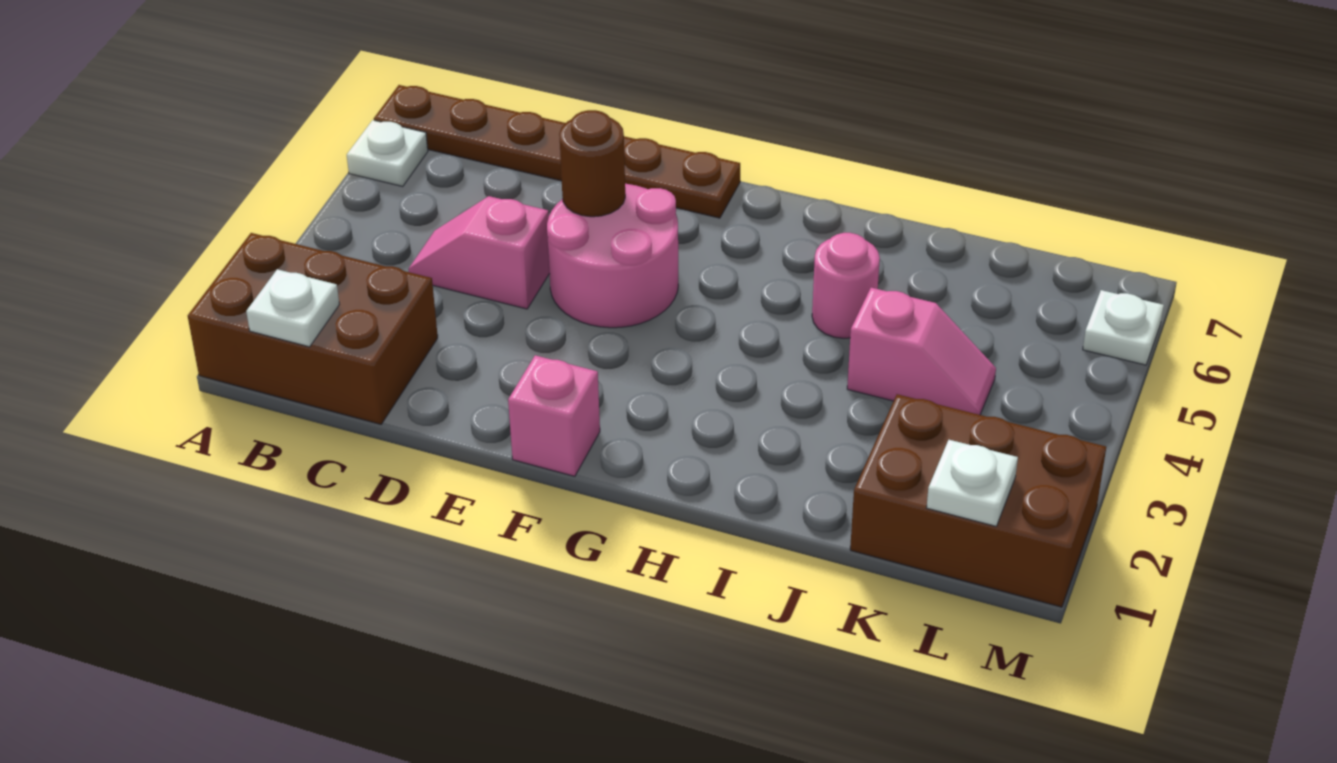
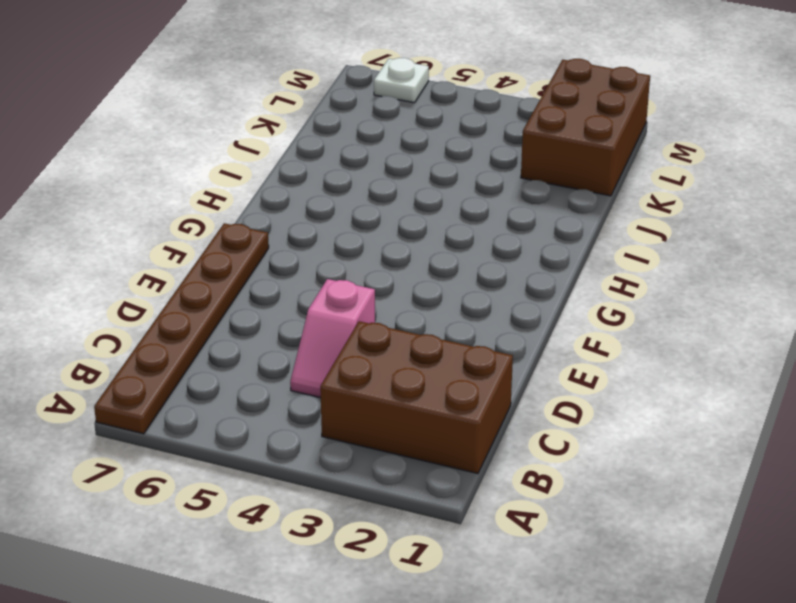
brown brick B1:C3 level 1 -> brown brick A1:C2 level 1
none -> white plate A6 level 1
none -> pink round brick E4:F5 level 1
none -> pink brick F1 level 1

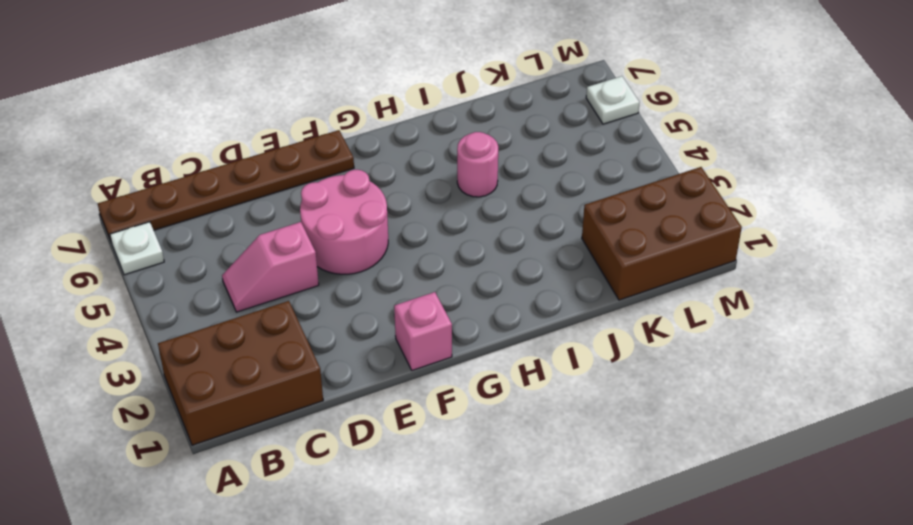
none -> pink slope J4:K4 level 1 top J
none -> white plate B1 level 2
none -> brown round brick E5 level 2

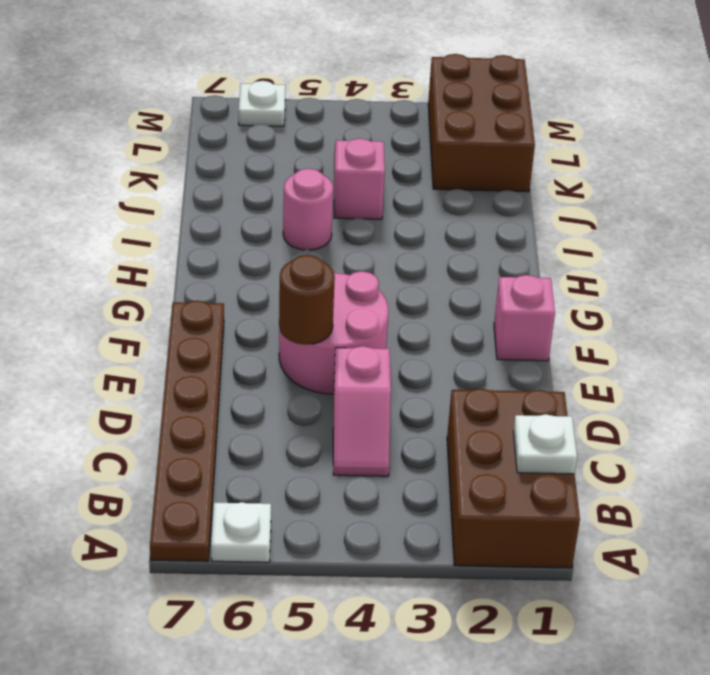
none -> white plate L1 level 2

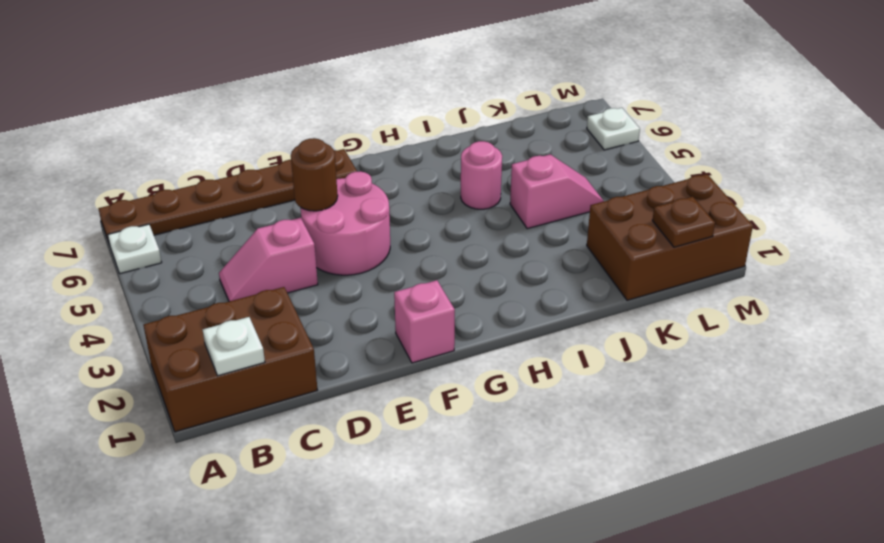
brown plate L1 level 2 -> white plate L1 level 2

